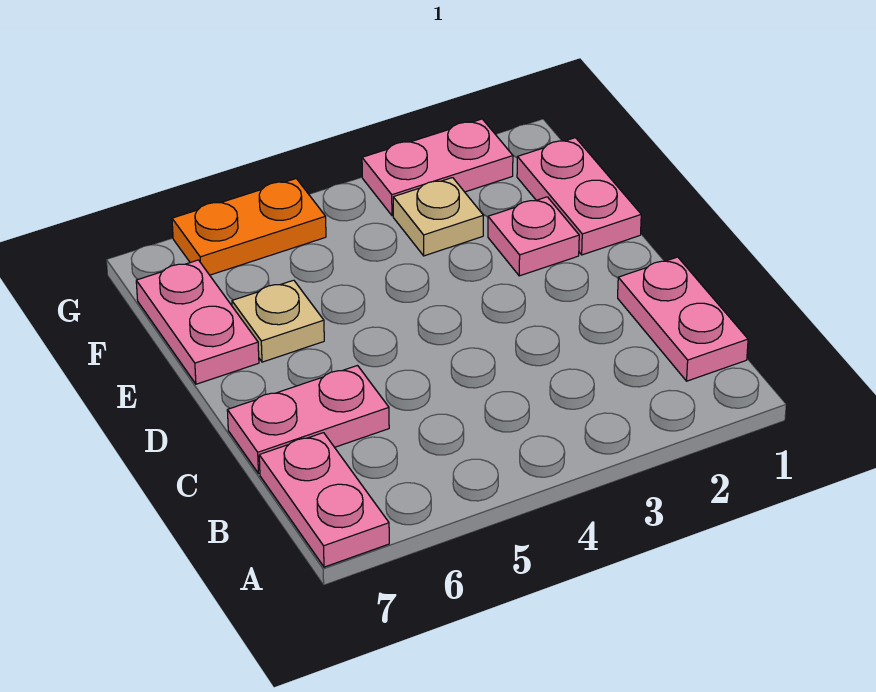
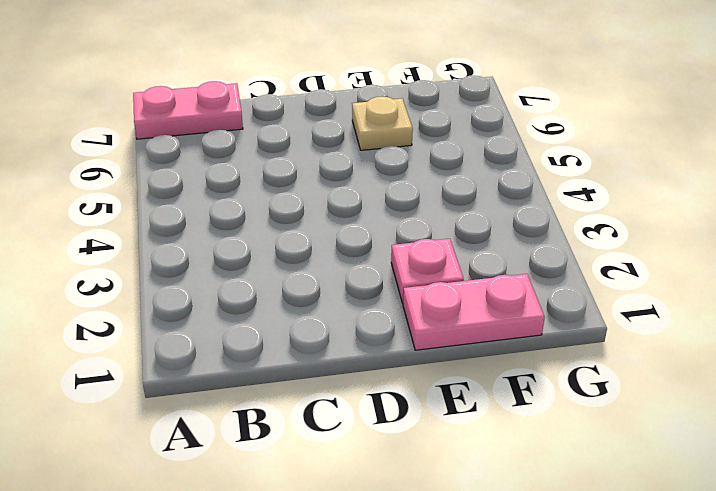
none -> pink plate B1:C1 level 1
none -> pink plate C6:C7 level 1

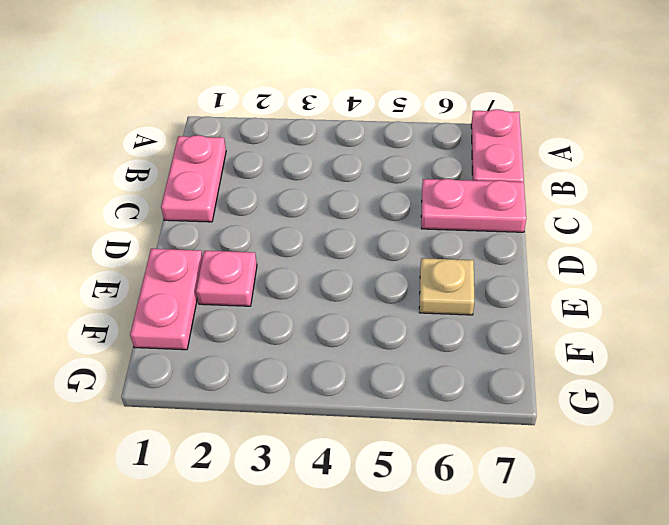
none -> pink plate E7:F7 level 1
none -> tan plate F3 level 1

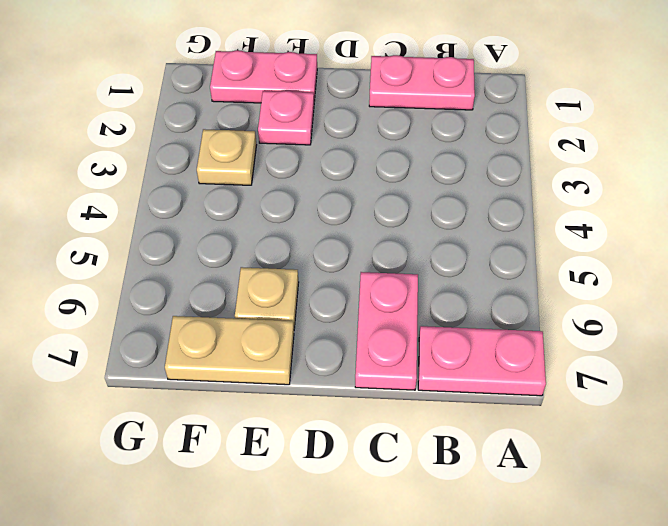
tan plate E7:F7 level 1 -> pink plate E7:F7 level 1
none -> pink plate G2:G3 level 1
none -> orange plate G5:G6 level 1

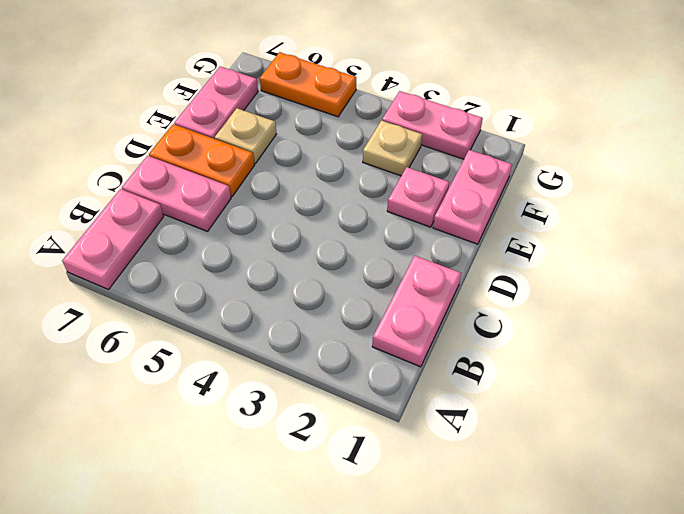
orange plate D6:D7 level 1 -> none

